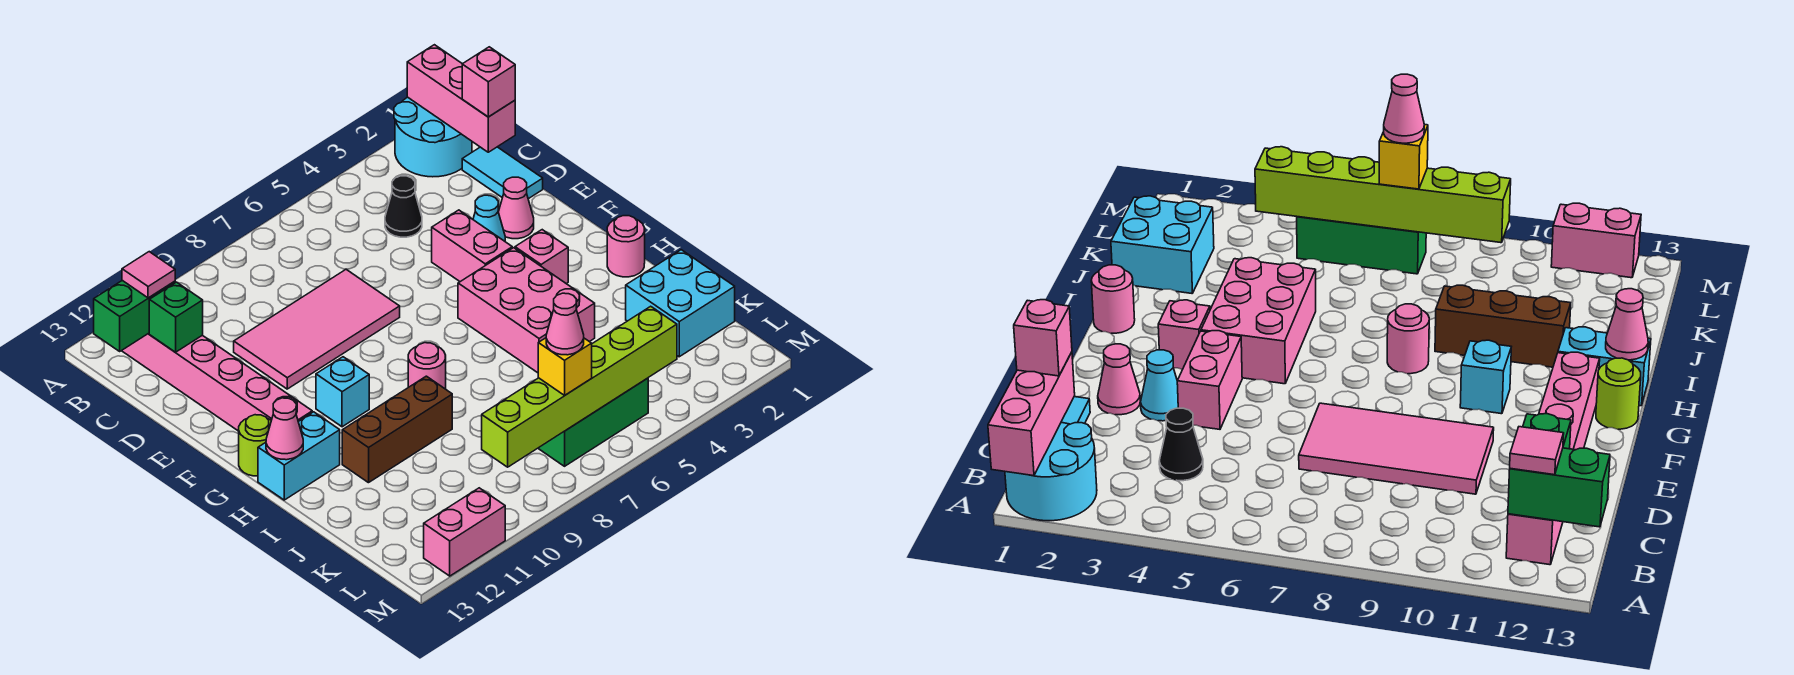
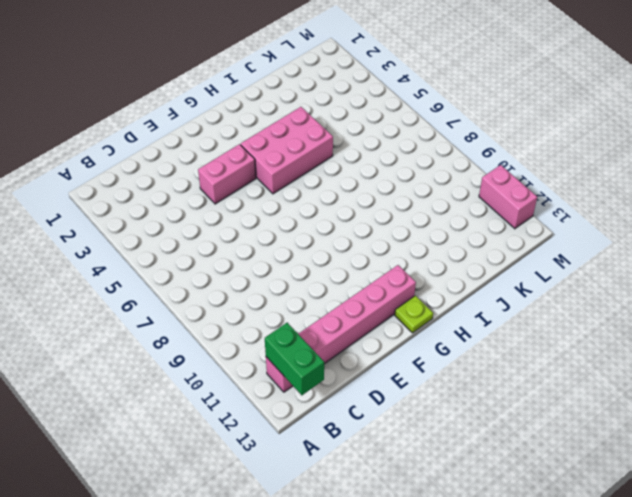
lime plate G13 level 1 -> lime round brick G13 level 1
none -> cyan round brick A1:B2 level 1
none -> cyan tile C1:D1 level 1
none -> black cone C4 level 1

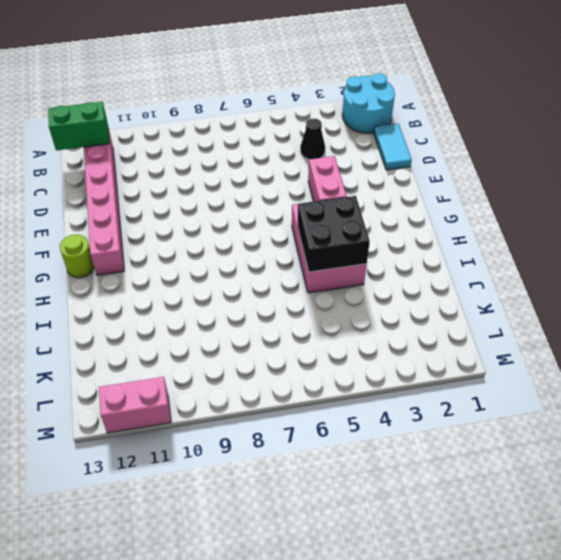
black brick H4:I5 level 2 -> none
none -> pink tile D7:E10 level 1
none -> pink cone E2 level 1
none -> cyan cone E3 level 1

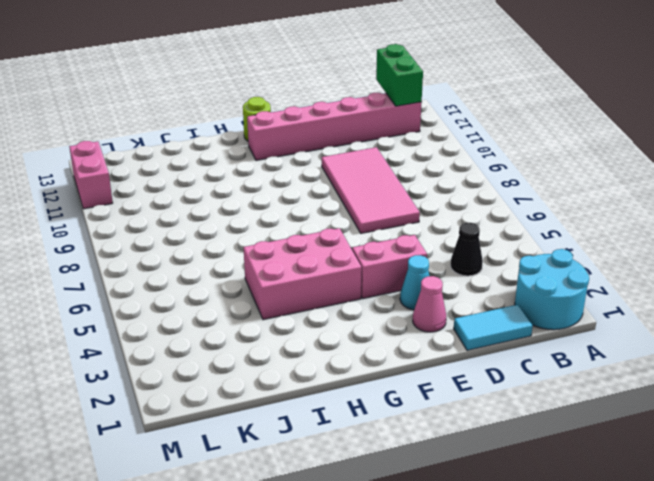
none -> pink brick G3 level 1
none -> cyan brick G10 level 1
none -> pink round brick H1 level 1

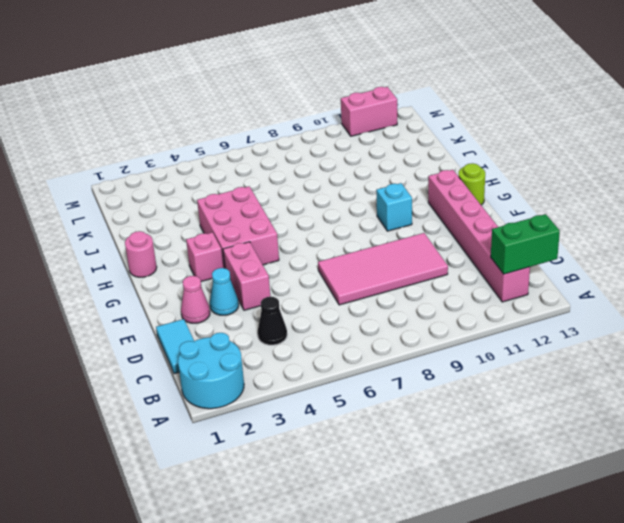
none -> pink round brick H8 level 1
none -> cyan brick H12:H13 level 1
none -> brown brick I9:I11 level 1

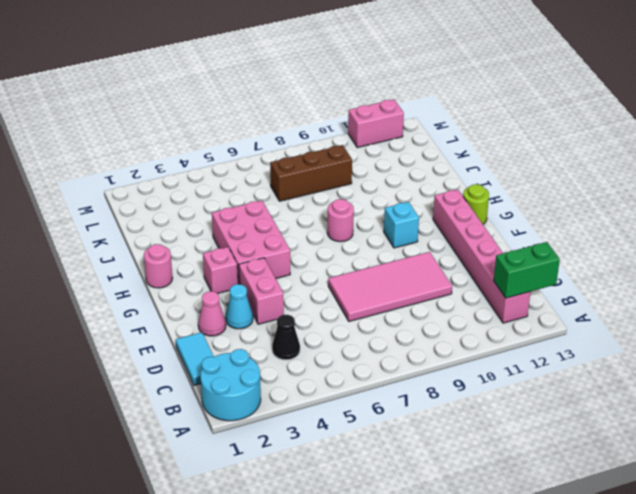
brown brick K7:K9 level 1 -> brown brick I9:I11 level 1
none -> cyan brick H12:H13 level 1
none -> cyan brick J1:K2 level 1
none -> green brick L5:L7 level 1

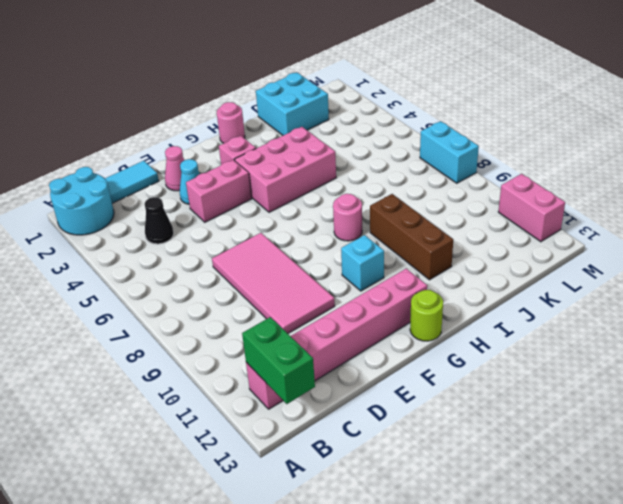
cyan brick M7:M8 level 1 -> cyan brick H12:H13 level 1
none -> green brick L5:L7 level 1
none -> pink brick A1:C1 level 2
none -> green brick C12 level 2

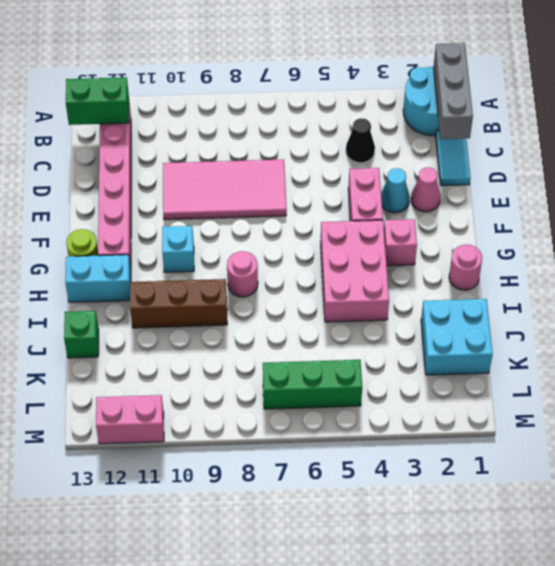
grey brick A1:C1 level 2 -> pink brick A1:C1 level 2
green brick J13 level 1 -> green brick C12 level 2
none -> pink cone H13 level 2
none -> lime brick L4:L9 level 2
none -> pink tile B12 level 3

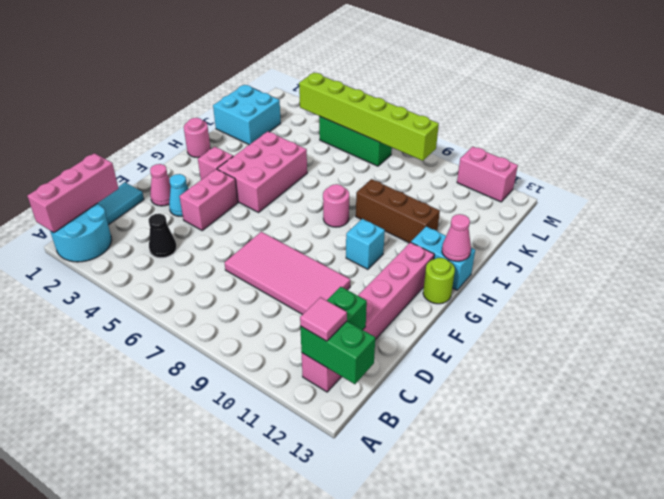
none -> pink brick C1 level 3
none -> yellow brick L7 level 3
none -> pink cone L7 level 4

